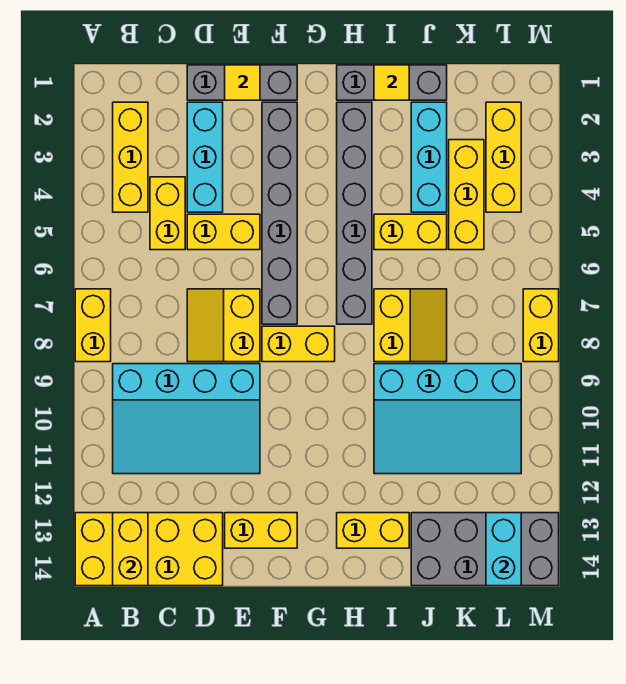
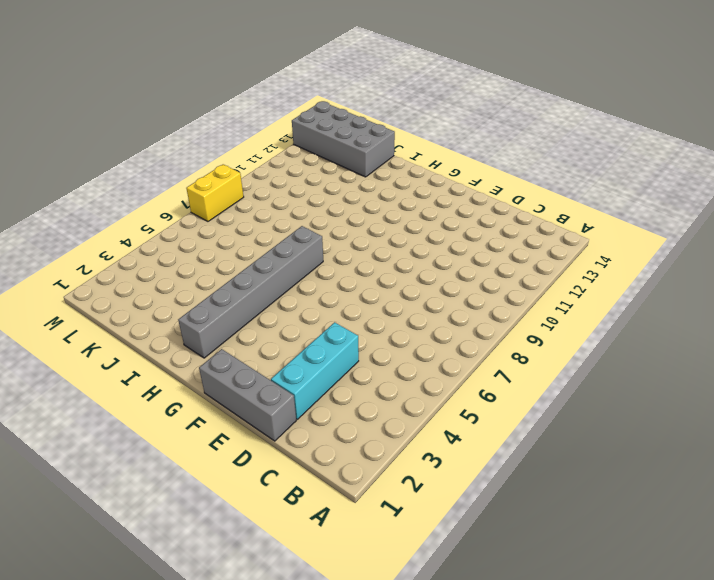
none -> yellow brick A7:A8 level 1
none -> yellow brick A13:D14 level 1
none -> yellow brick B2:B4 level 1

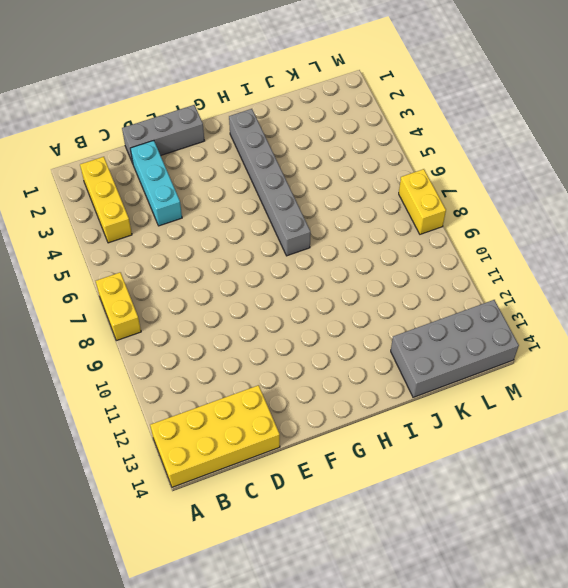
none -> cyan slope B9:E11 level 1 top 9
none -> yellow brick C4:C5 level 1
none -> yellow brick D5:E5 level 1

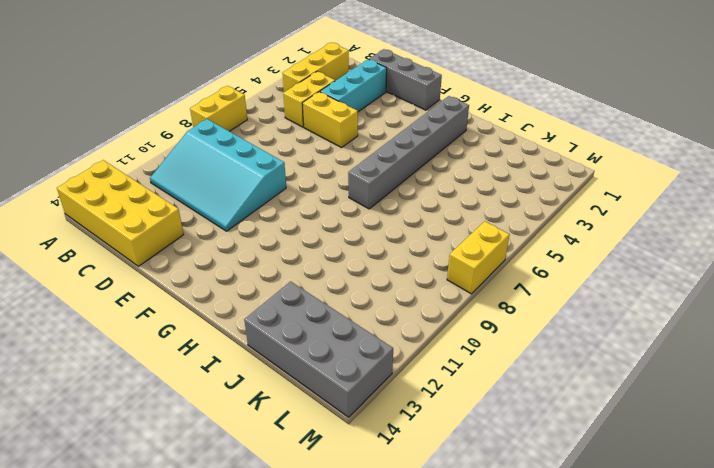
none -> yellow slope D7:E8 level 1 top E
none -> yellow brick E13:F13 level 1
none -> grey brick F2:F7 level 1

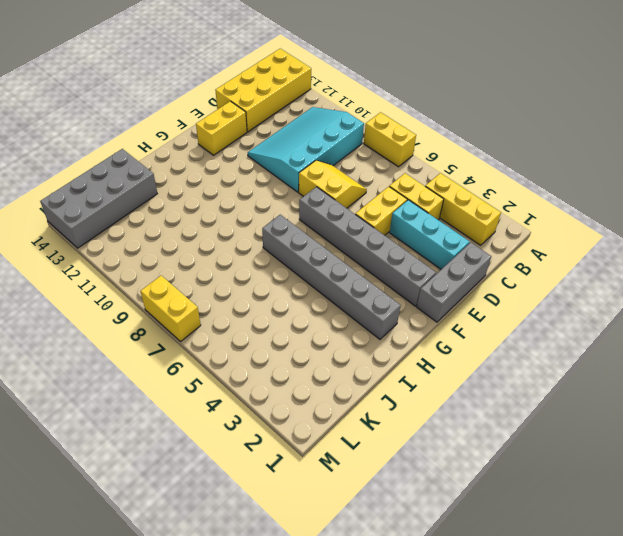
none -> yellow brick F8:G8 level 1
none -> grey brick H1:J1 level 1
none -> yellow brick H13:I13 level 1

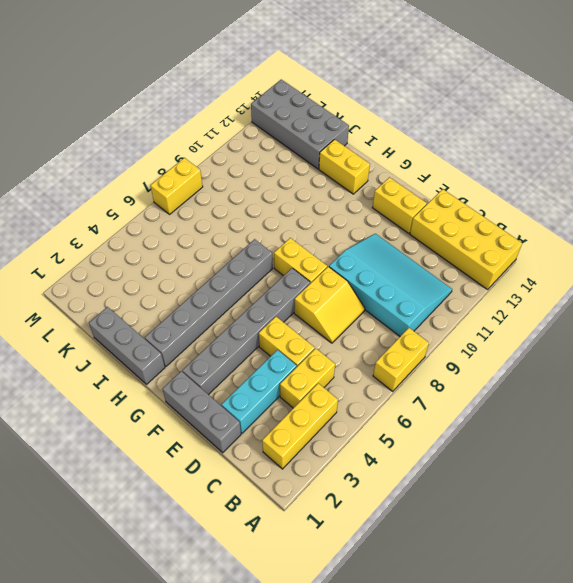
none -> yellow brick I5:J5 level 1
none -> yellow slope I7:J8 level 1 top I
none -> cyan slope I9:L11 level 1 top 9

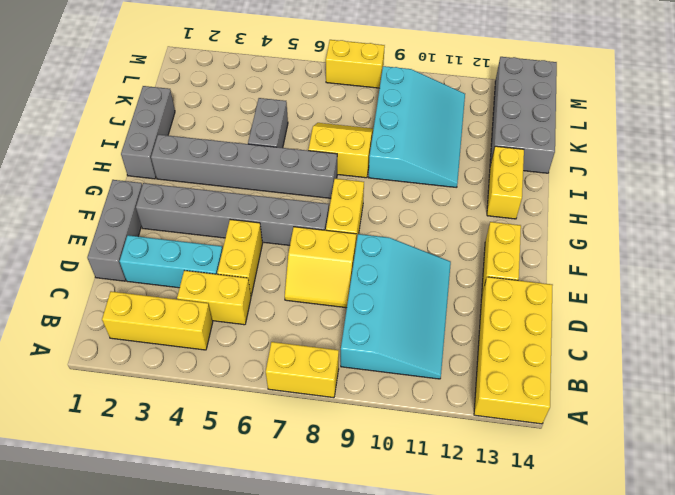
grey brick I5:J5 level 1 -> yellow brick I5:J5 level 1
none -> cyan brick J2:J4 level 1
none -> yellow brick K3:K5 level 1
none -> yellow brick L2:L4 level 1

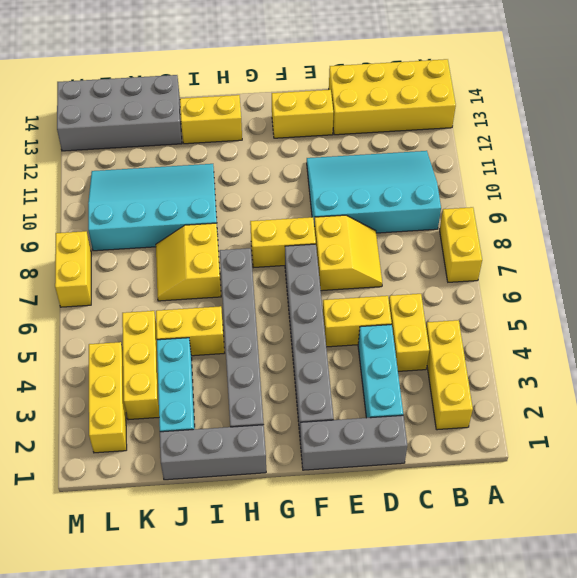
none -> yellow brick B13:B14 level 2
none -> yellow tile E1 level 2
none -> yellow tile I1 level 2

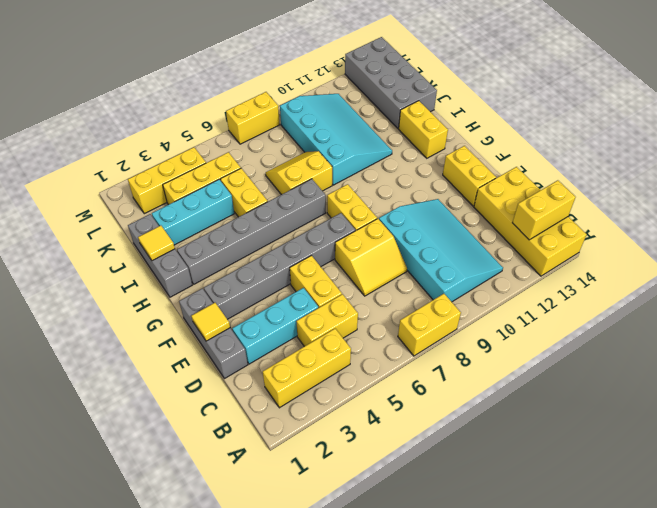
none -> cyan brick L13:L14 level 2

